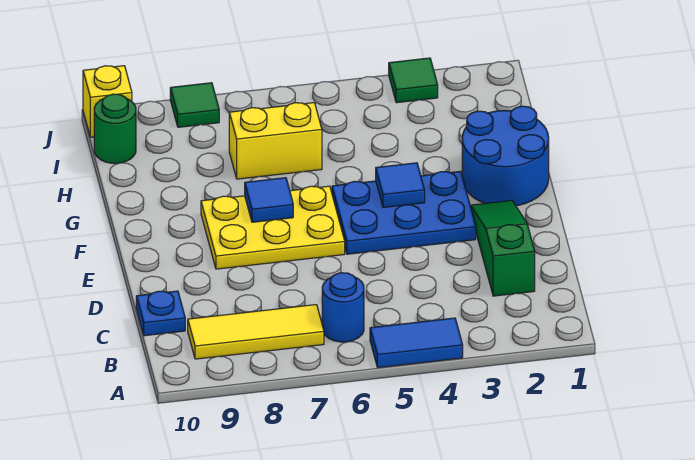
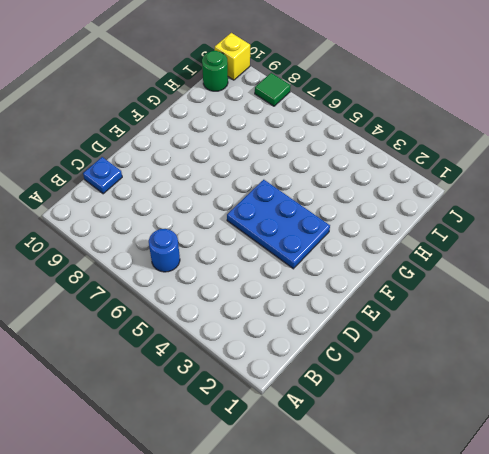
none -> blue tile A4:A5 level 1
none -> yellow tile B7:B9 level 1
none -> green slope C2:E2 level 1 top C

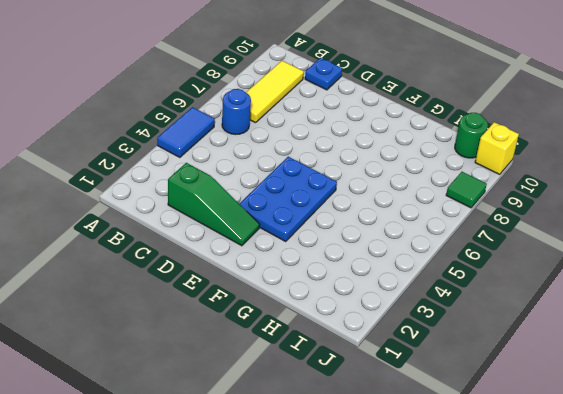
none -> yellow plate E6:F8 level 1
none -> blue round brick F1:G2 level 1
none -> yellow brick H6:H7 level 1

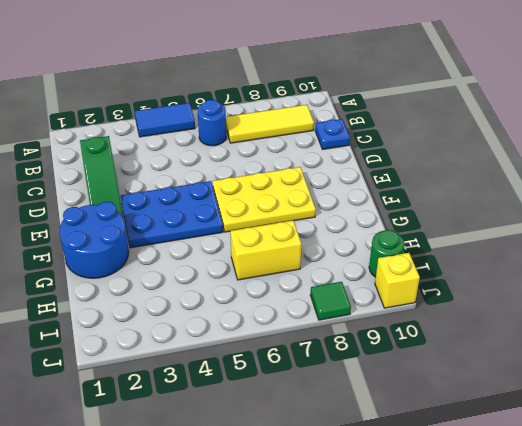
none -> green tile J3 level 1
none -> blue tile F4 level 2
none -> blue tile F7 level 2

